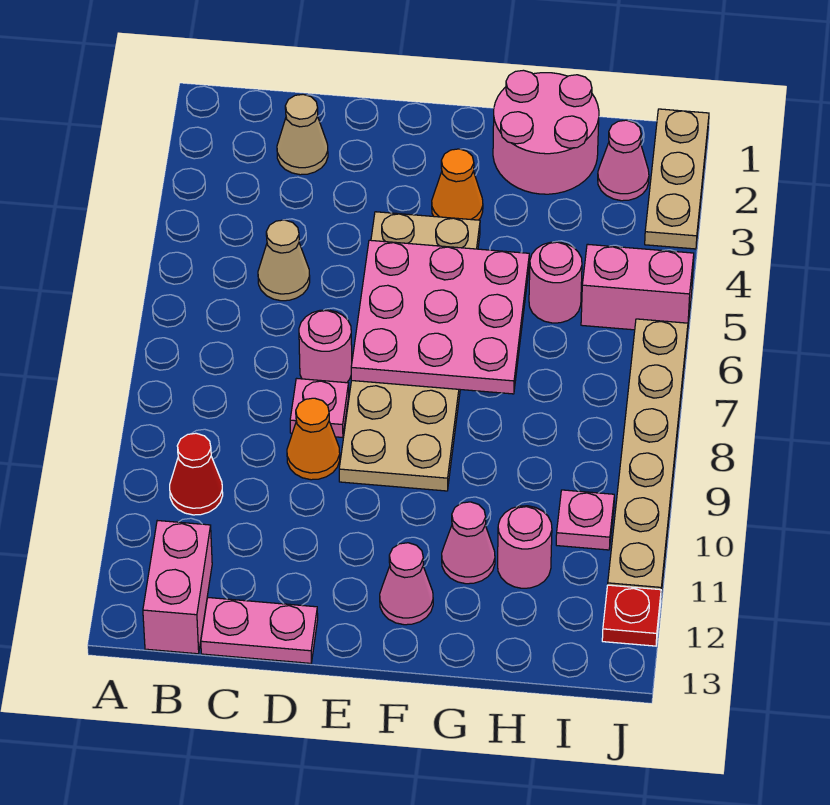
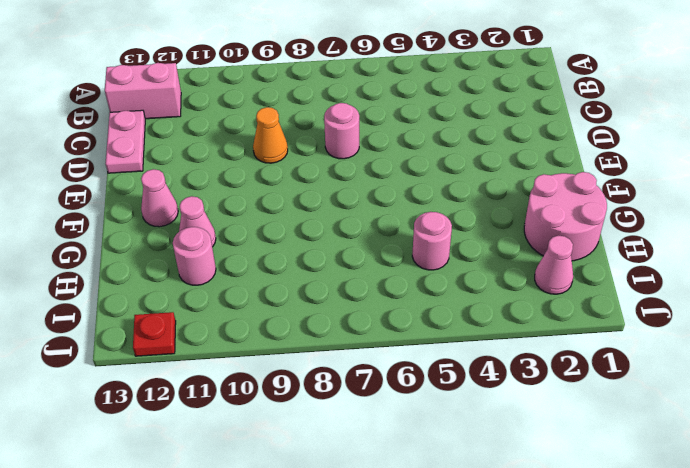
none -> red cone B10 level 1
none -> tan cone C2 level 1
none -> tan cone C5 level 1

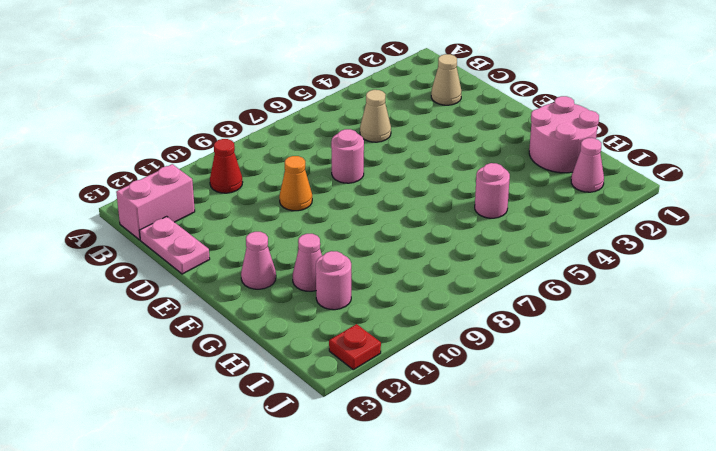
none -> pink plate D8 level 1
none -> tan plate E4:F9 level 1
none -> orange cone F3 level 1

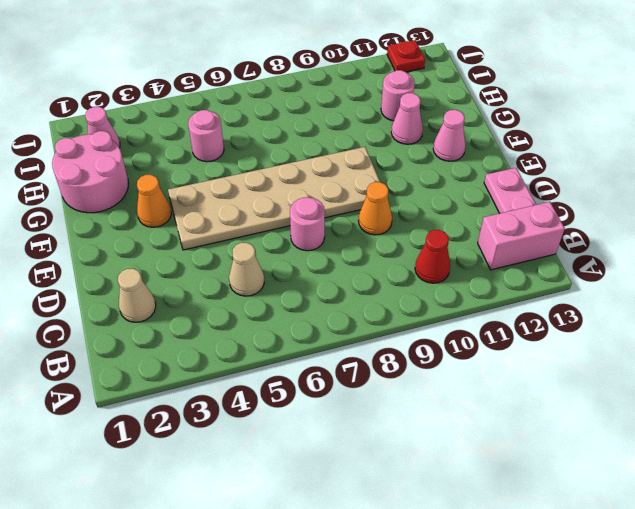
none -> pink plate D8 level 1
none -> pink brick I5:J5 level 1
none -> pink plate I10 level 1

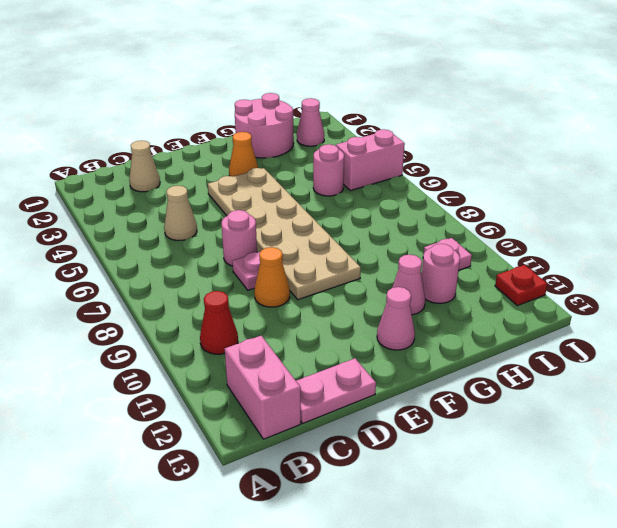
none -> tan plate J1:J3 level 1
none -> tan plate J6:J11 level 1
none -> pink plate E5:G7 level 2

